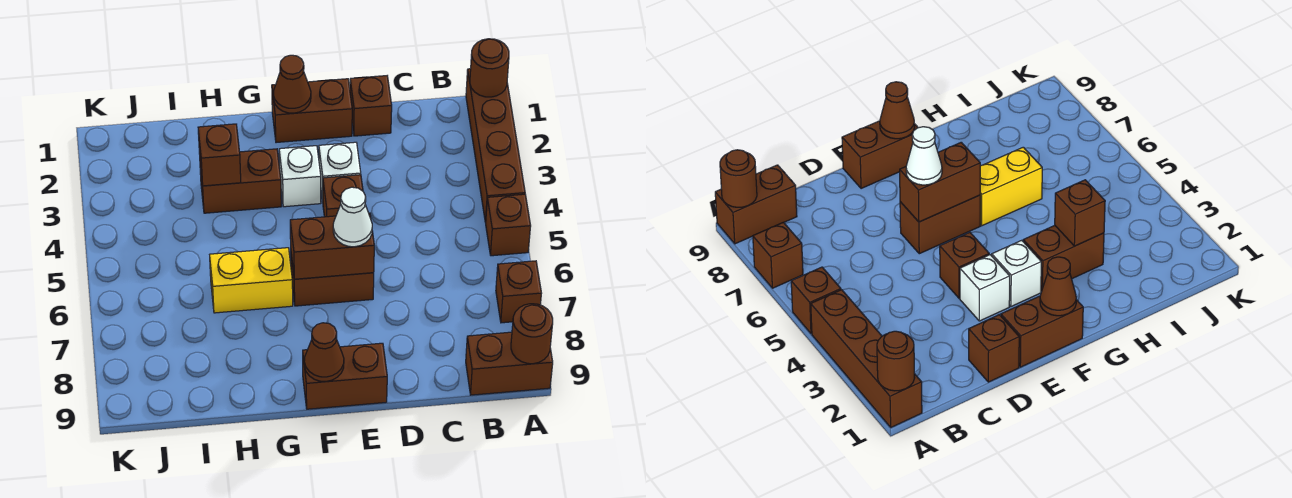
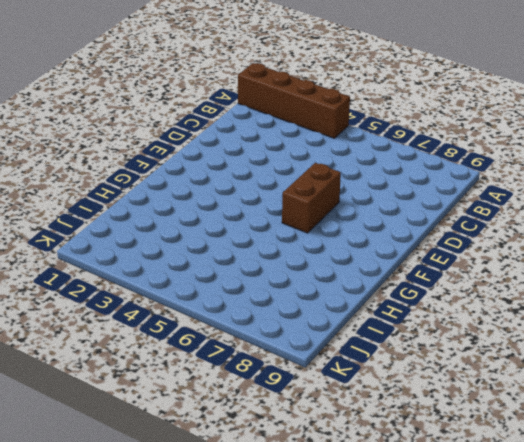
none -> brown brick A5 level 1
none -> brown brick A7 level 1
none -> brown brick A9:B9 level 1

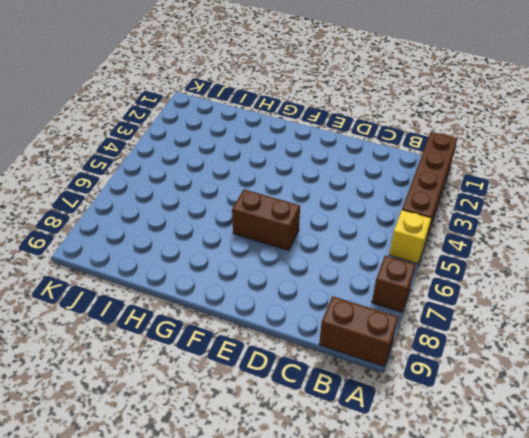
yellow brick A5 level 1 -> brown brick A5 level 1
none -> brown brick D1 level 1
none -> brown brick E1:F1 level 1
none -> white brick E3 level 1

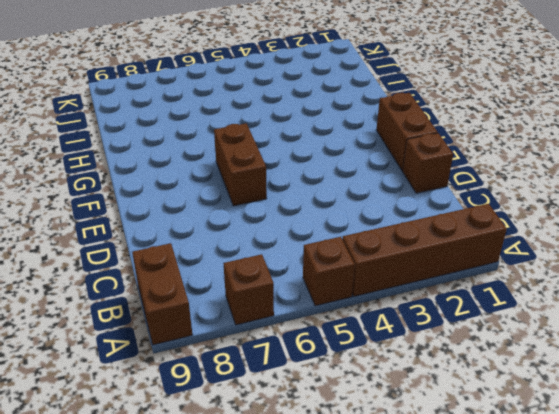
none -> white brick E3 level 1
none -> brown brick E4 level 1
none -> brown brick E9:F9 level 1

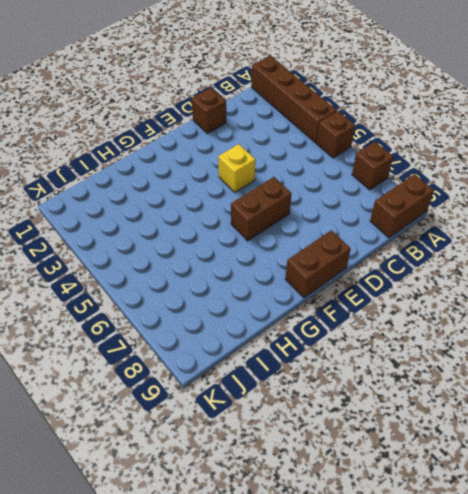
yellow brick E4 level 1 -> brown brick E4 level 1
none -> brown brick E1:F1 level 1
none -> white brick E3 level 1
none -> white brick F3 level 1

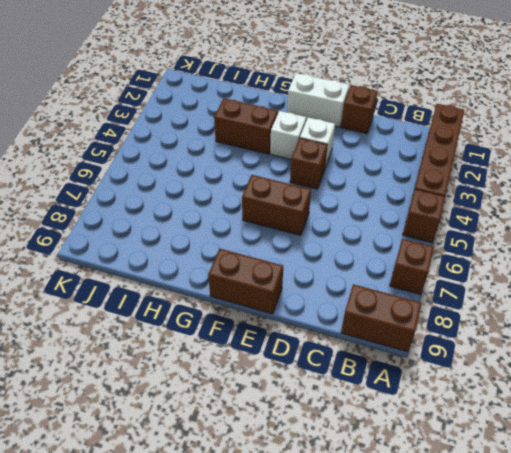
white brick E1:F1 level 1 -> brown brick E1:F1 level 1
none -> yellow brick G6:H6 level 1
none -> brown round brick A1 level 2
none -> brown round brick A9 level 2

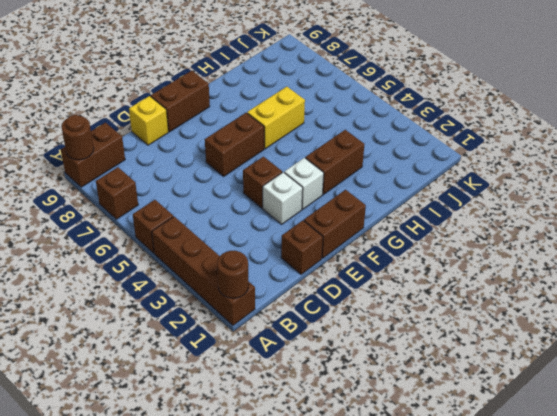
yellow brick D9 level 1 -> none
none -> brown brick E6:F6 level 2
none -> brown cone F1 level 2
none -> brown cone F9 level 2

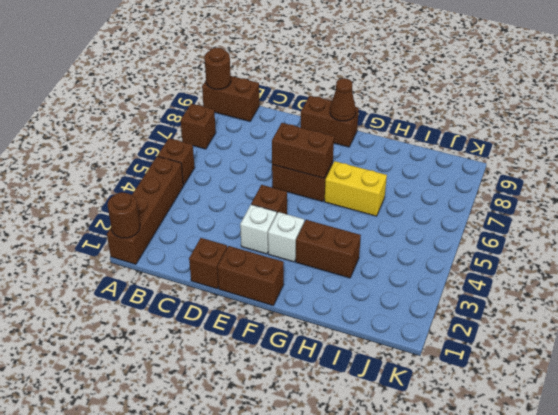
none -> brown cone F1 level 2
none -> brown brick H3 level 2
none -> white cone E6 level 3

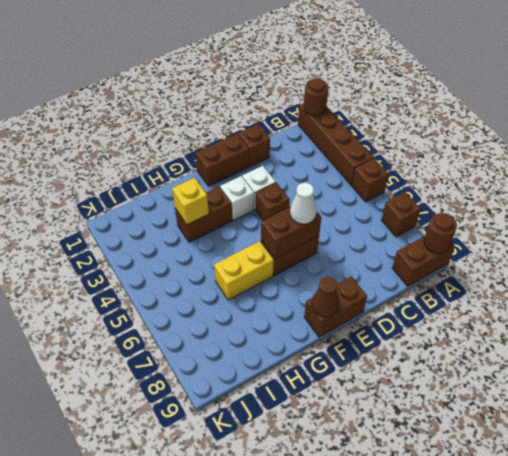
yellow brick H3 level 2 -> brown brick H3 level 2
none -> brown cone F1 level 2

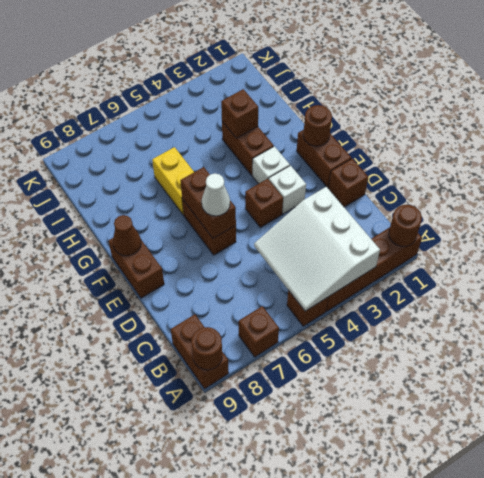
white slope A3:C5 level 2 top 3 -> none
brown round brick F1 level 2 -> brown cone F1 level 2

